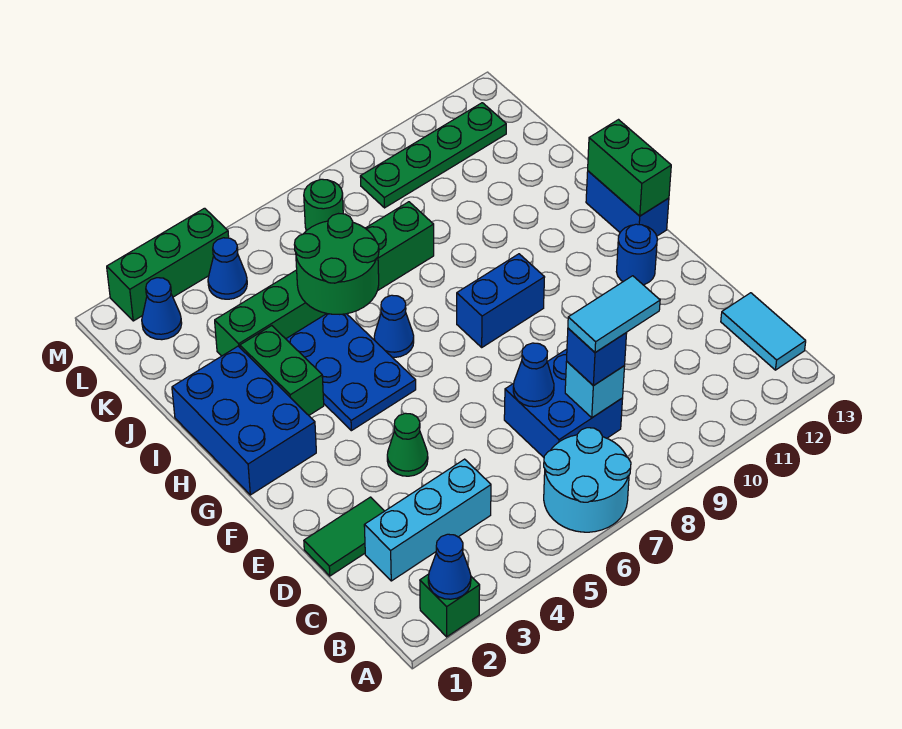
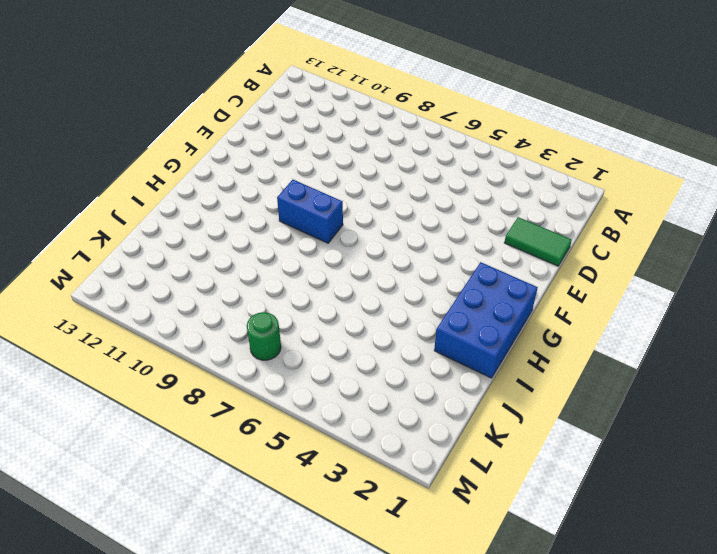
none -> green brick A2 level 1
none -> cyan round brick A6:B7 level 1
none -> cyan tile B13:C13 level 1

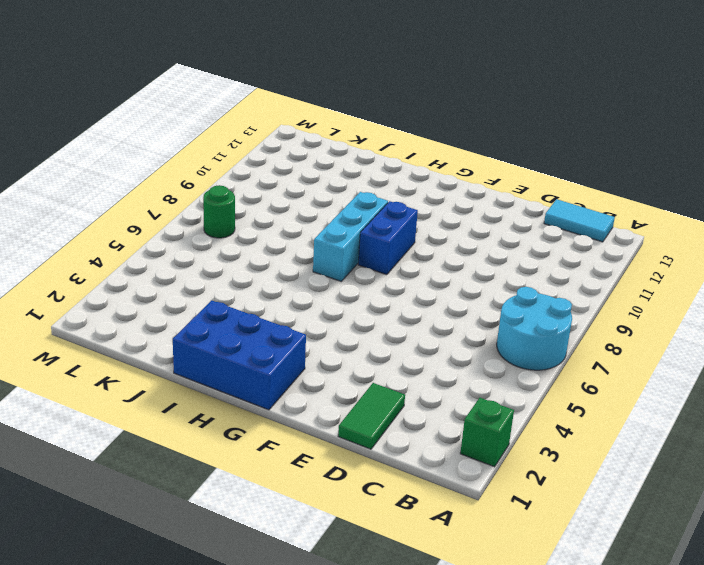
cyan brick H7:H9 level 1 -> cyan brick C2:C4 level 1
none -> blue brick C7:D8 level 1
none -> green cone E4 level 1
none -> blue round brick F12 level 1

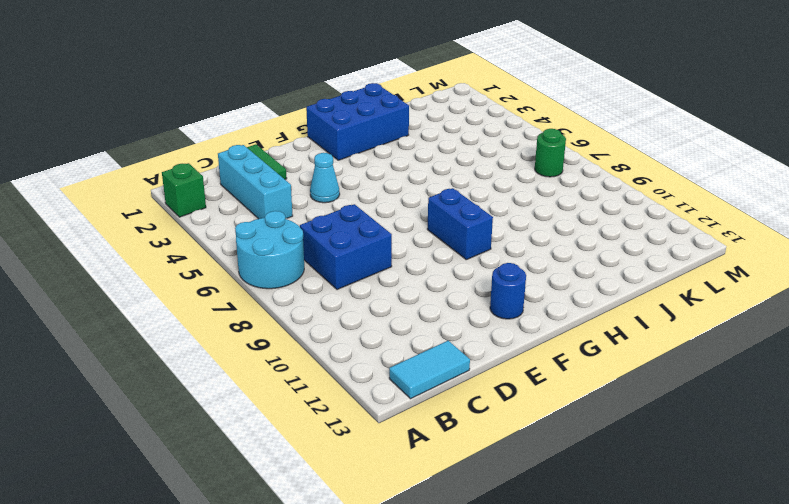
cyan cone E4 level 1 -> green cone E4 level 1
none -> blue plate G4:I5 level 1
none -> blue brick G13:H13 level 1
none -> green brick H3:I3 level 1

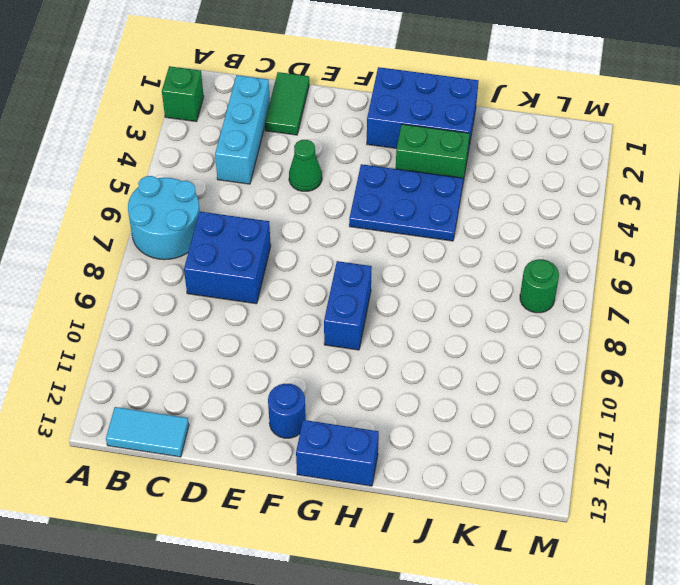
none -> blue cone H6 level 1
none -> green brick J3:J8 level 1
none -> blue cone L2 level 1

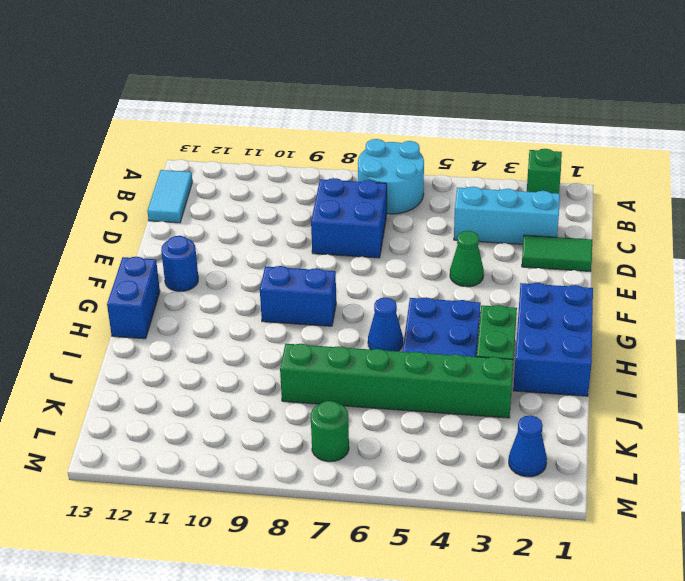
none -> blue cone L4 level 1
none -> green plate L9:L12 level 1
none -> green brick M2:M4 level 1

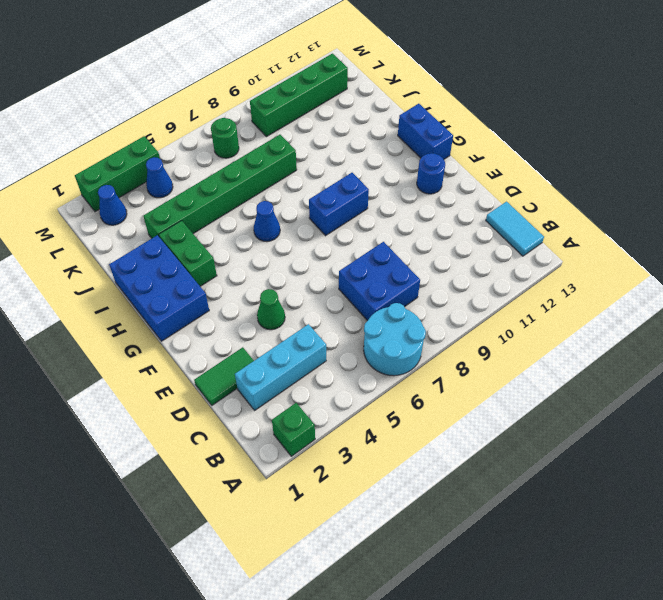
green brick L9:L12 level 1 -> green plate L9:L12 level 1
none -> blue plate G4:I5 level 1
none -> blue cone A2 level 2
none -> cyan brick C8 level 2

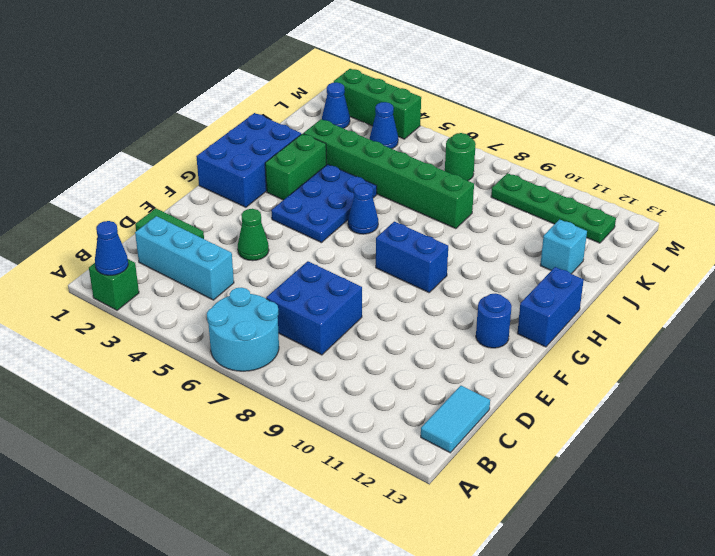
cyan brick J12 level 1 -> cyan brick C8 level 2
none -> blue cone D7 level 2
none -> green brick G13:H13 level 2
none -> green round brick I5:J6 level 2

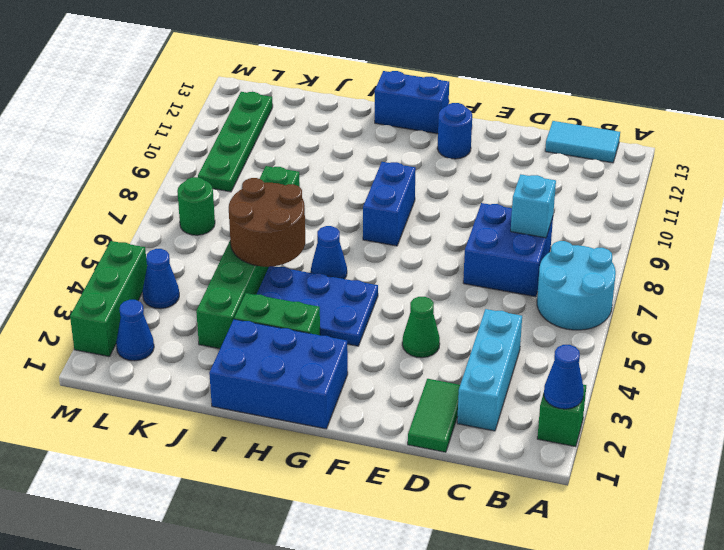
brown round brick I5:J6 level 2 -> green round brick I5:J6 level 2
none -> blue cone D7 level 2
none -> green brick G13:H13 level 2
none -> blue brick C8 level 3

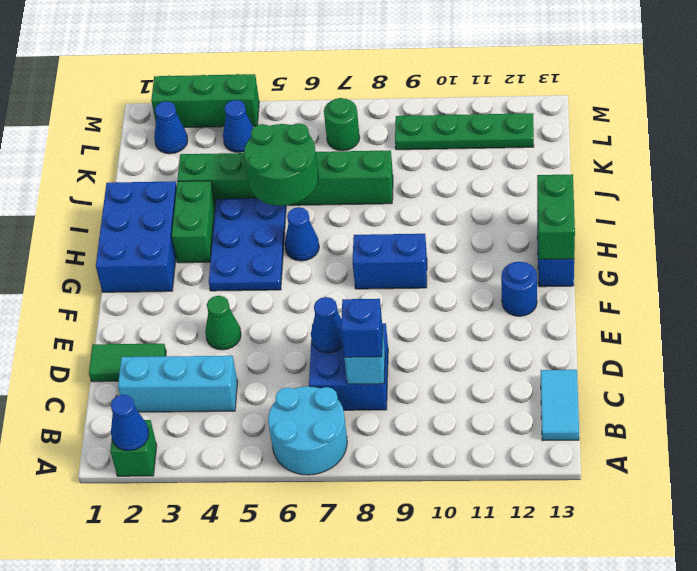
none -> cyan tile C8:C9 level 4

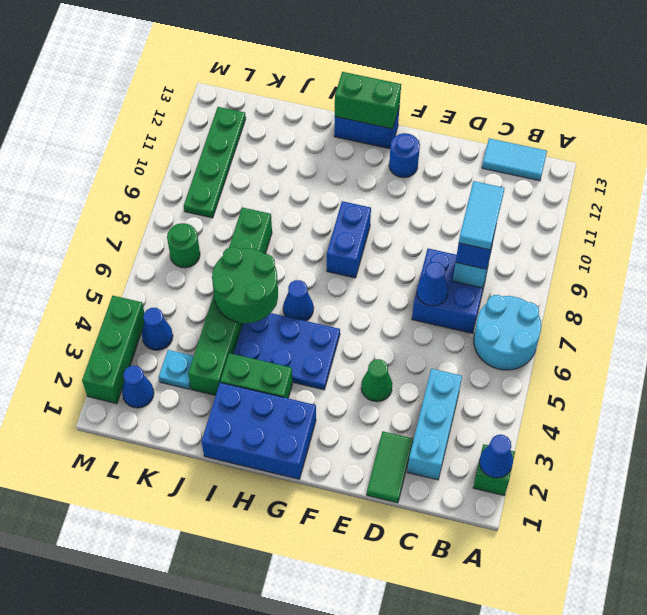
cyan plate K3 level 1 -> none

